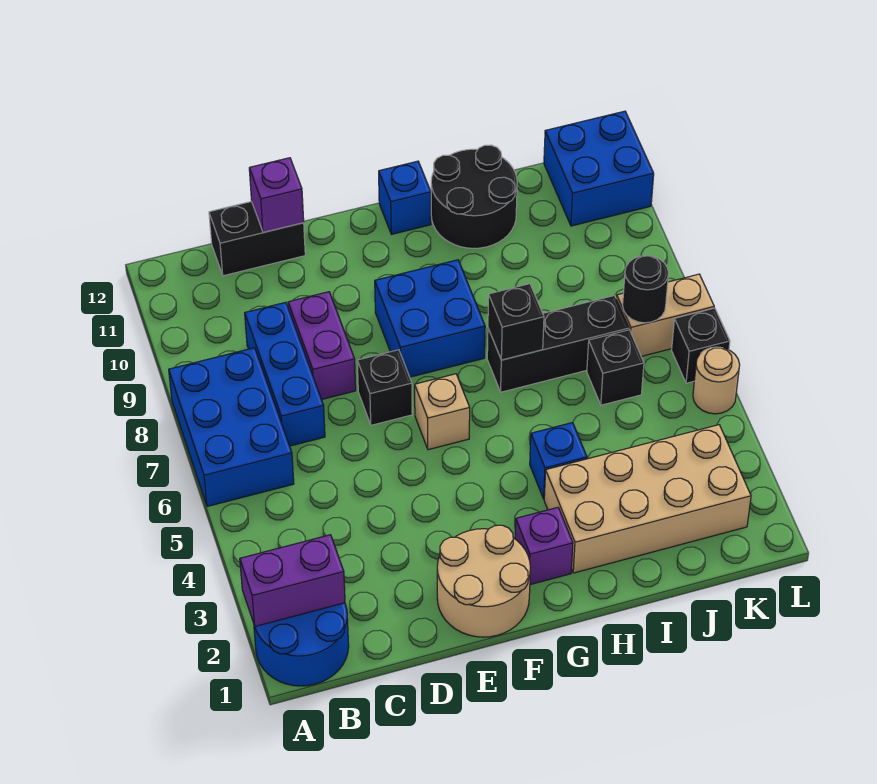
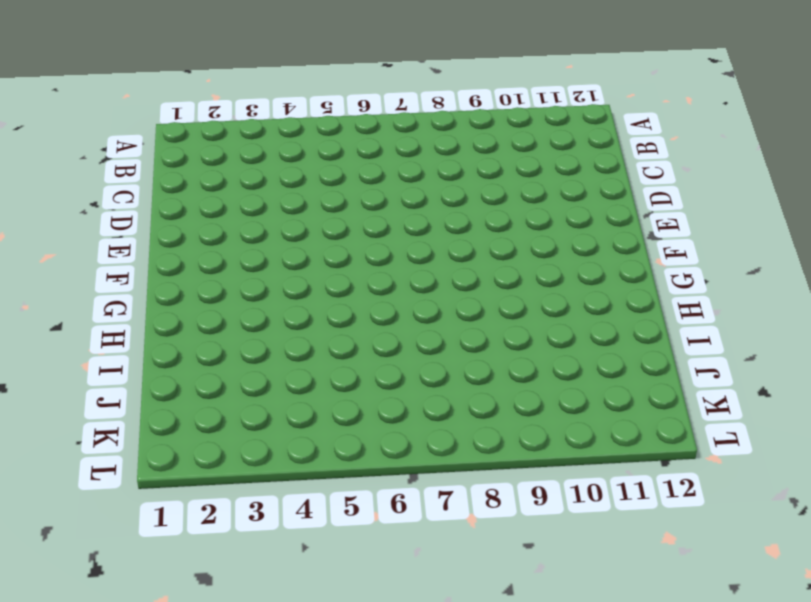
none -> blue round brick A1:B2 level 1
none -> blue brick A6:B8 level 1
none -> blue brick C7:C9 level 1

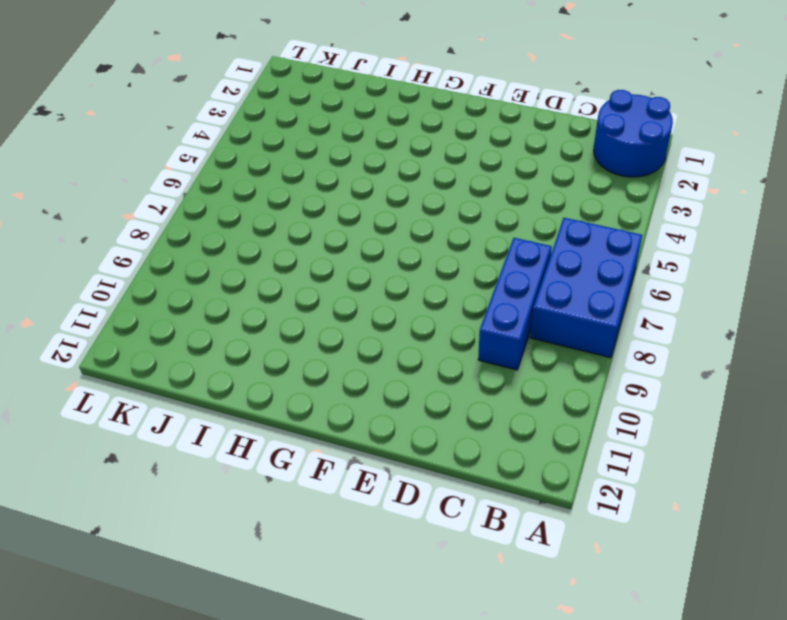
none -> black brick C12:D12 level 1
none -> purple brick D8:D9 level 1
none -> tan round brick E1:F2 level 1

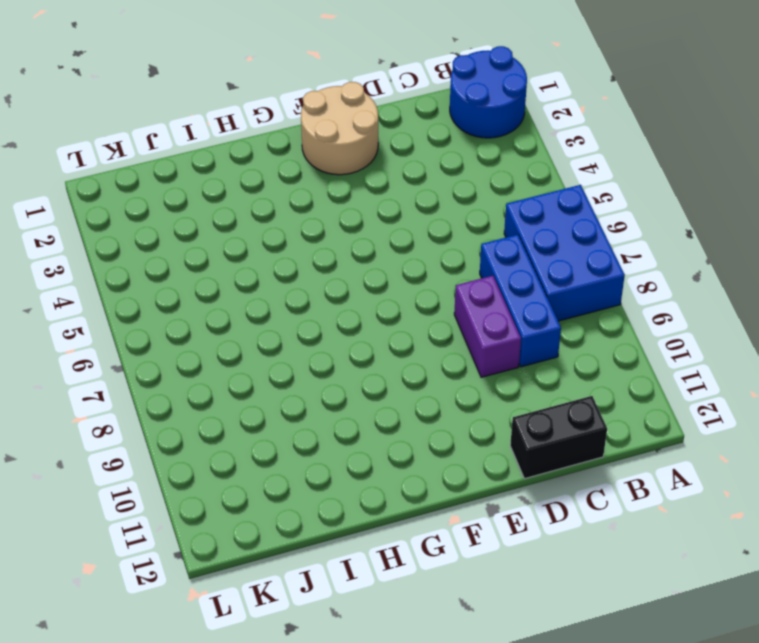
none -> black brick E7 level 1
none -> tan brick F6 level 1
none -> blue brick F8:G9 level 1

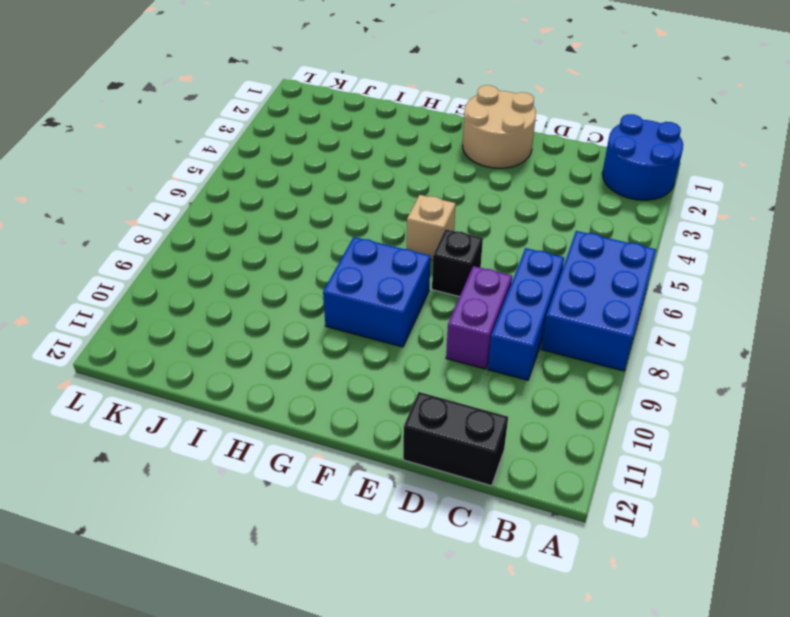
none -> purple brick G2 level 1
none -> blue brick G12 level 1
none -> tan brick H2:K3 level 1

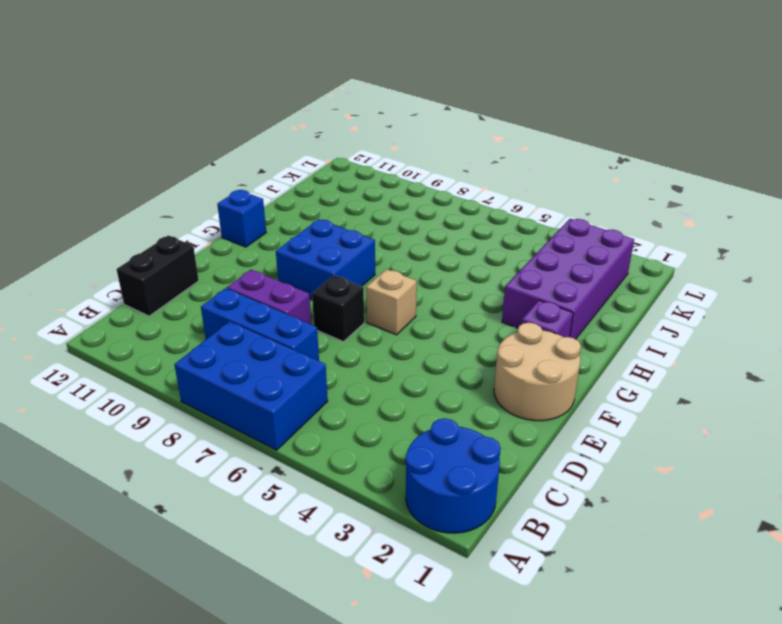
purple brick H2:K3 level 1 -> tan brick H2:K3 level 1
none -> blue brick H4 level 1
none -> black brick H7:J7 level 1
none -> black round brick H11:I12 level 1

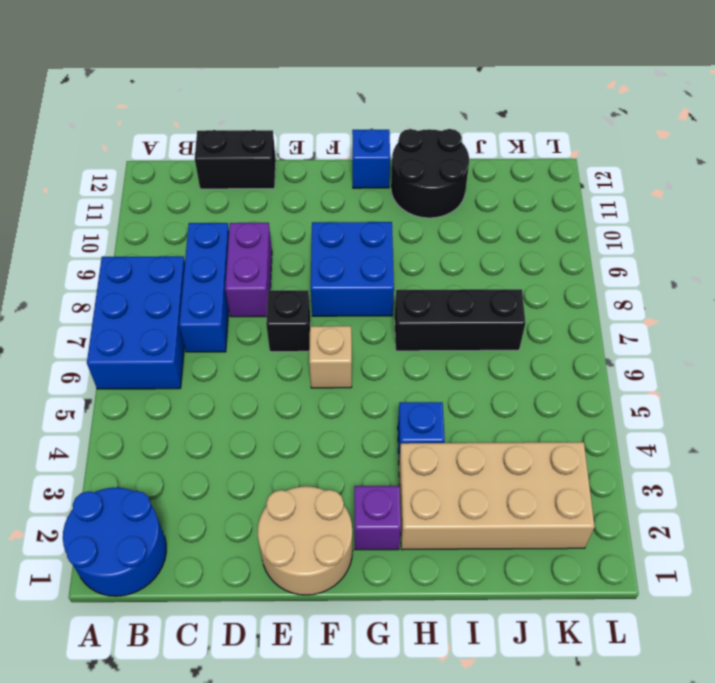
none -> black brick J6 level 1
none -> tan brick K7:L7 level 1
none -> blue brick K11:L12 level 1

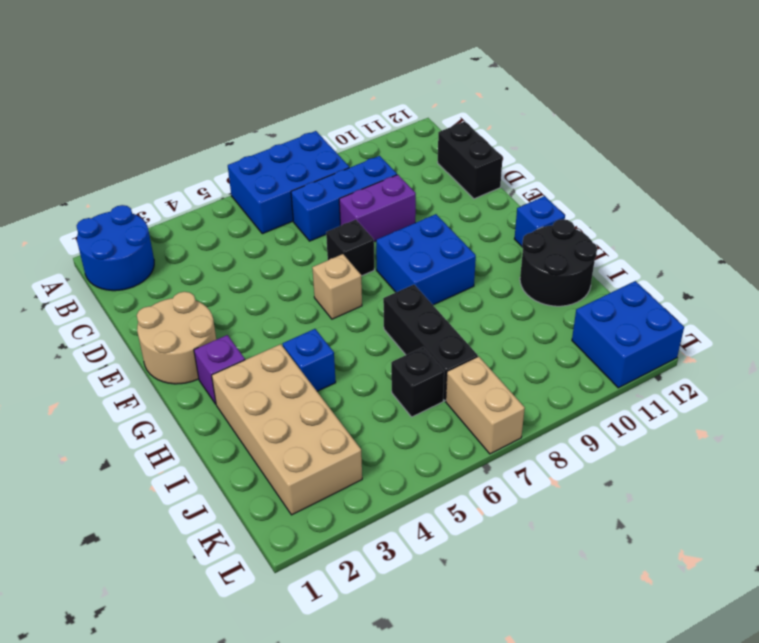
none -> tan round brick L5 level 1
none -> black brick L6 level 1
none -> purple brick A2:B2 level 2

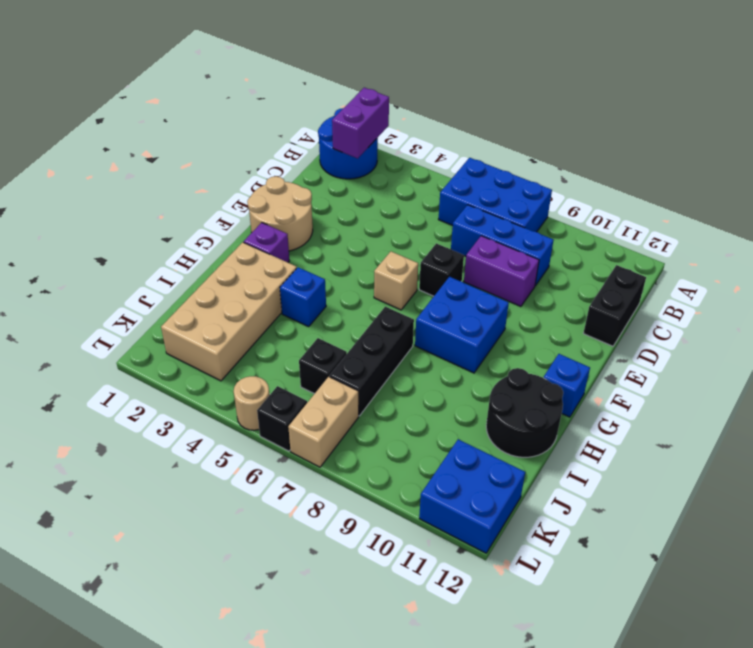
none -> purple brick D12 level 2
none -> black brick H7 level 2
none -> black round brick K7 level 2

